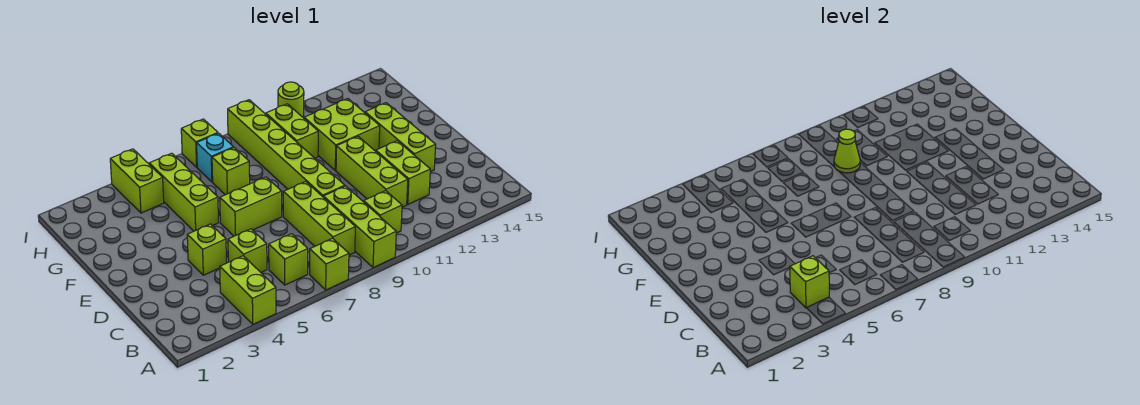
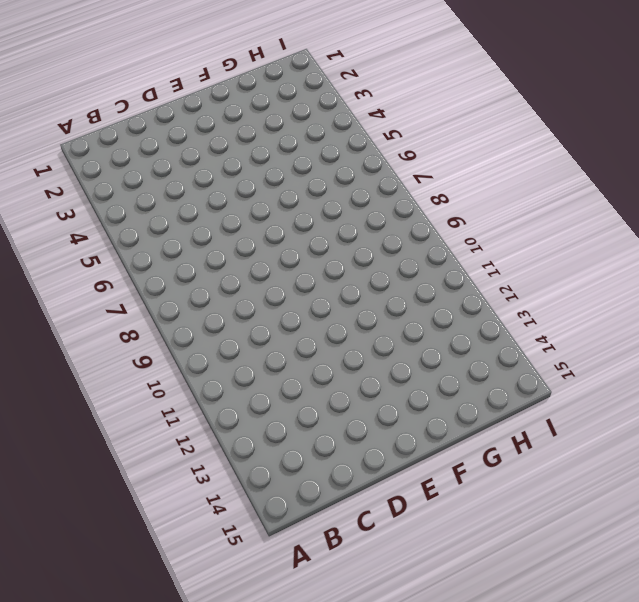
none -> lime brick A4:B4 level 1
none -> lime brick A7 level 1
none -> lime brick A9:C9 level 1

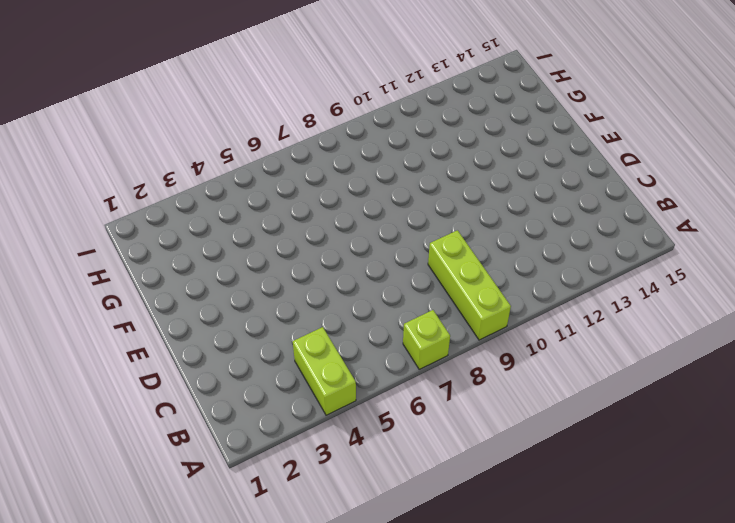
none -> lime brick B6 level 1
none -> lime brick B8:D8 level 1
none -> lime brick B10 level 1

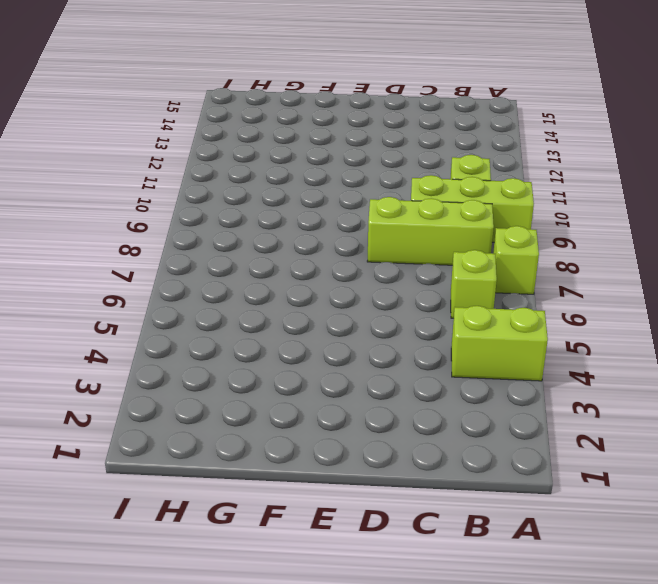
none -> lime brick C5 level 1
none -> lime brick C11:E11 level 1
none -> lime brick C12:D12 level 1

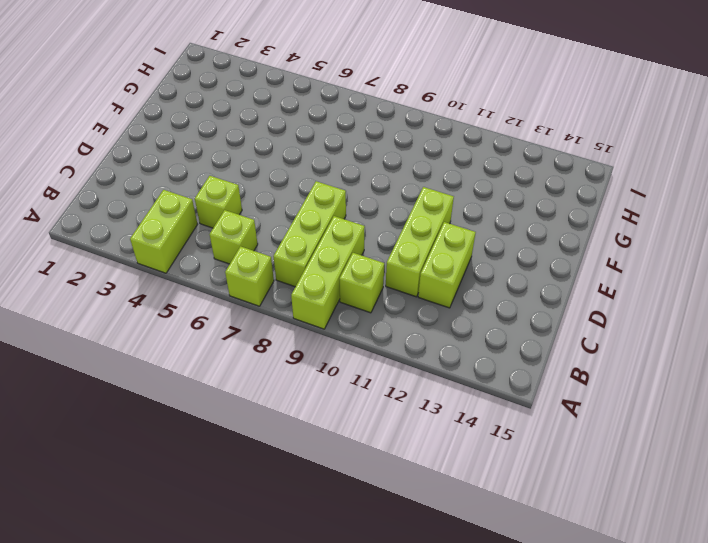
none -> lime brick D4 level 1
none -> lime brick D9:I9 level 1
none -> lime brick D13:F13 level 1

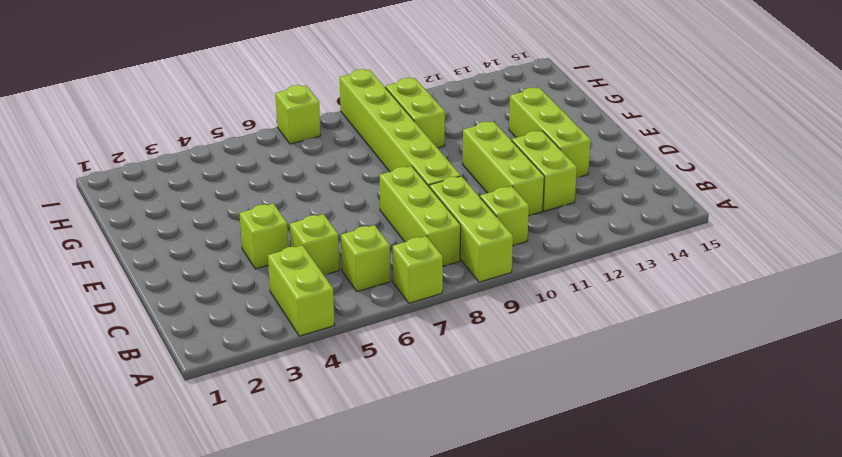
none -> lime brick E6:E7 level 1
none -> lime brick F5:H5 level 1
none -> lime brick F11:G12 level 1

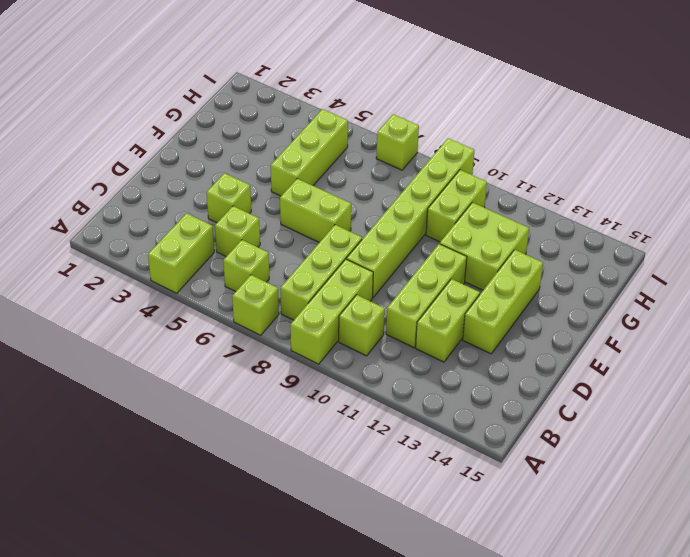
none -> lime brick G7 level 1
none -> lime brick H4:I4 level 1
none -> cyan brick H7 level 1

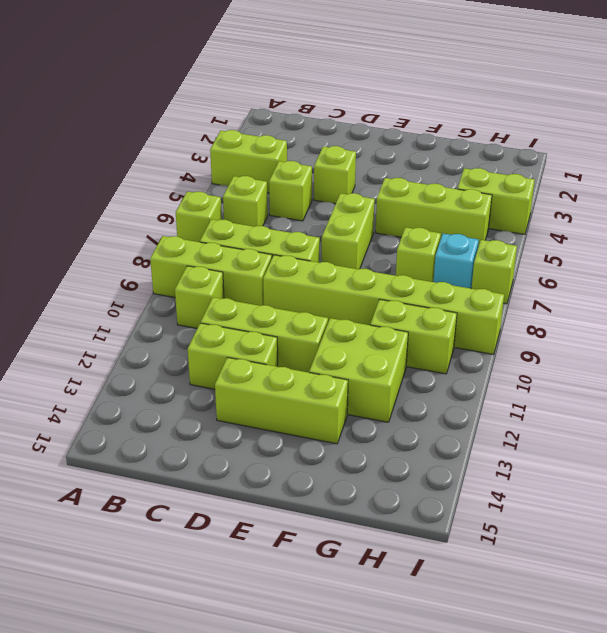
none -> lime round brick I11 level 1
none -> lime brick B4 level 2
none -> lime cone G9 level 2

